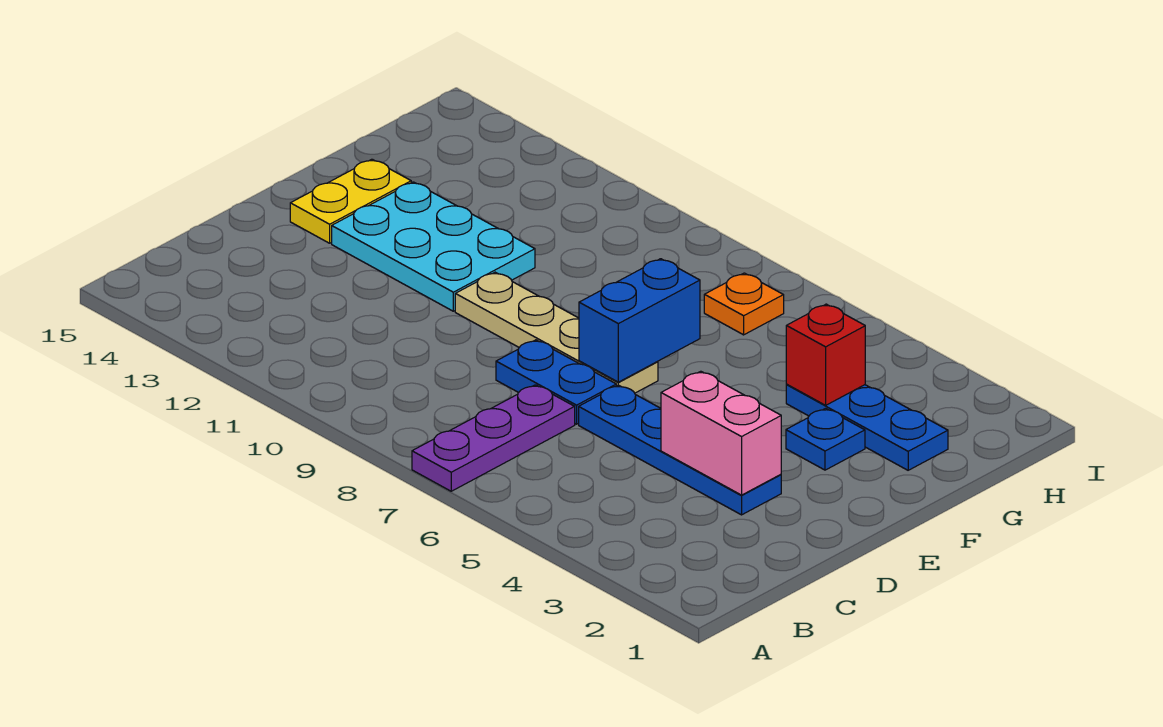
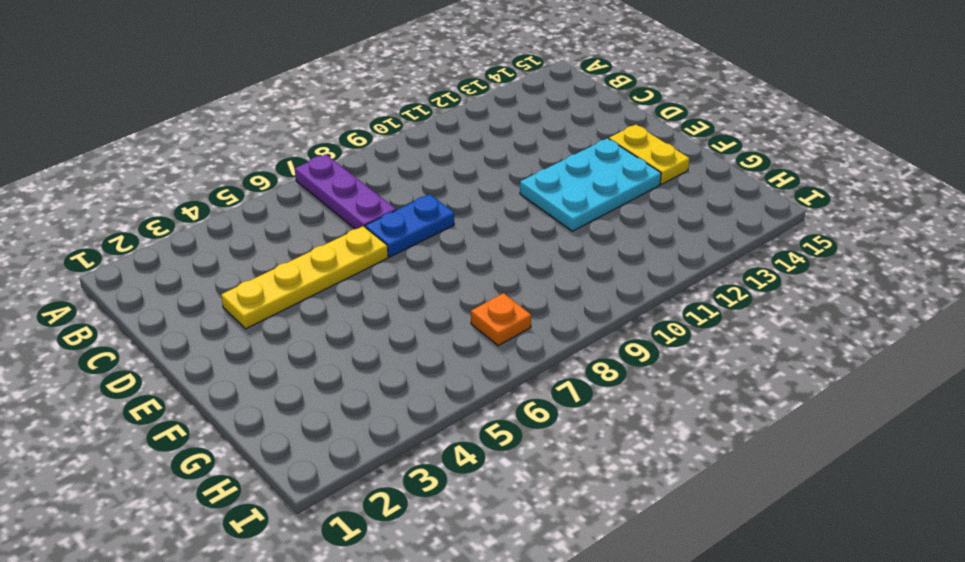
yellow plate D3:D6 level 1 -> blue plate D3:D6 level 1
none -> tan plate E7:E10 level 1
none -> blue plate F3 level 1
none -> blue plate G2:G4 level 1

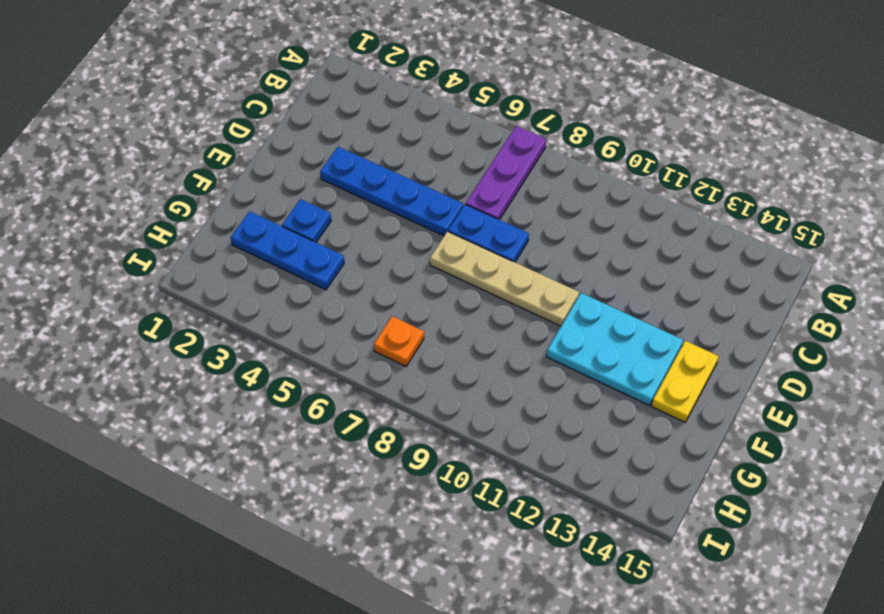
none -> pink brick D3:D4 level 2
none -> blue brick E7:F7 level 2
none -> red brick G4 level 2

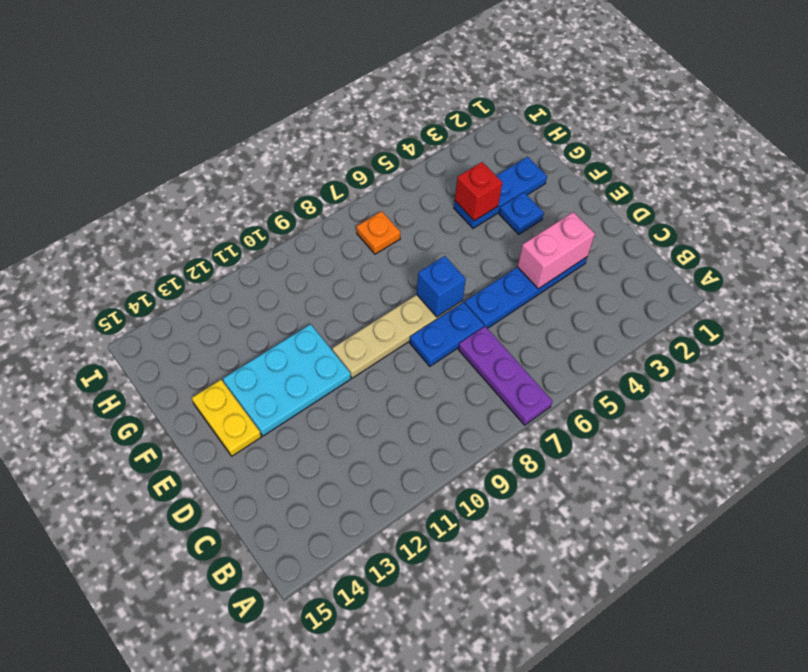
blue brick E7 level 2 -> blue brick E7:F7 level 2

